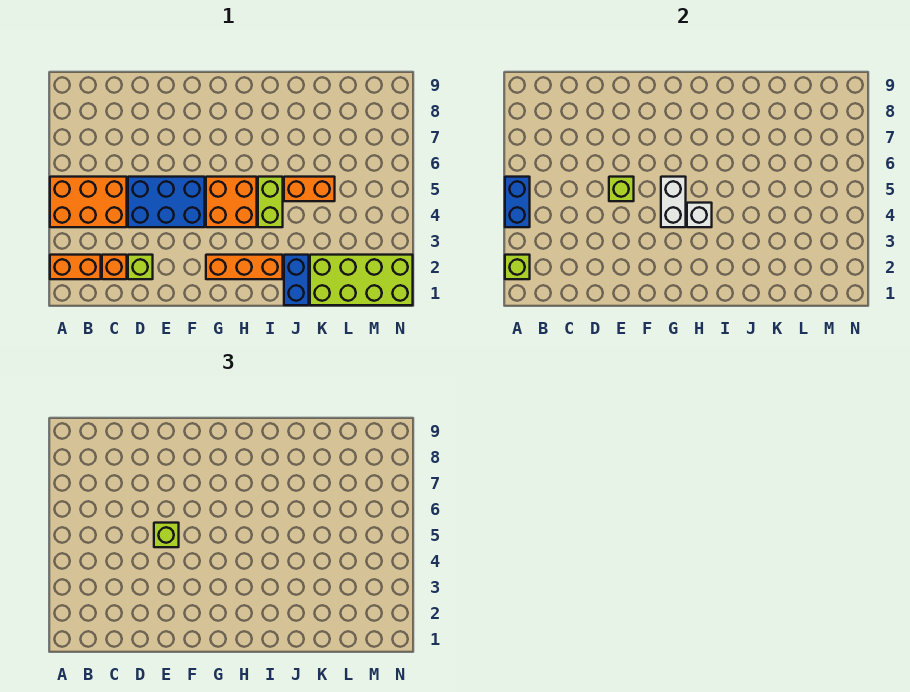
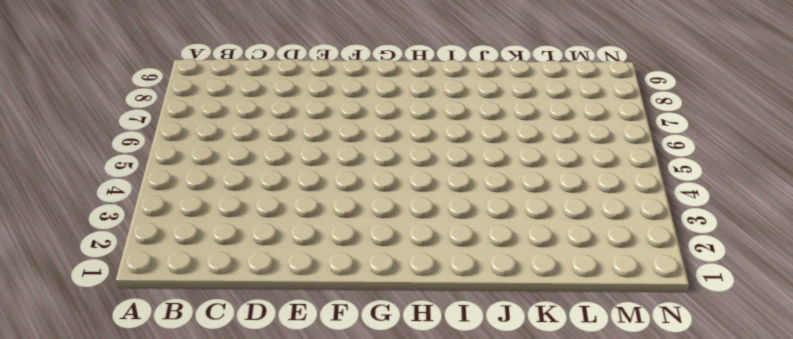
none -> orange brick A2:B2 level 1
none -> orange brick A4:C5 level 1
none -> orange brick C2 level 1

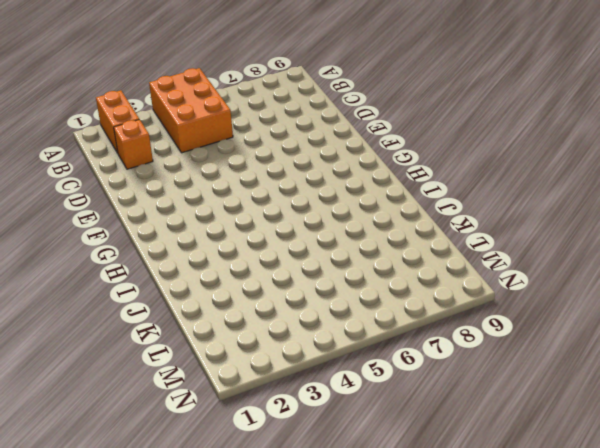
none -> lime brick D2 level 1
none -> blue brick D4:F5 level 1
none -> orange brick G2:I2 level 1

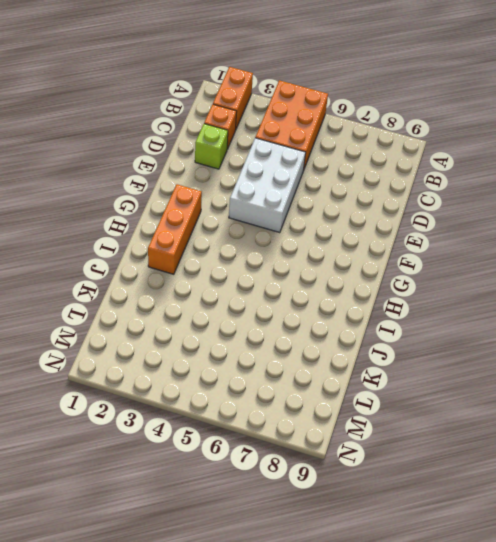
white brick D4:F5 level 1 -> blue brick D4:F5 level 1
none -> orange brick G4:H5 level 1
none -> lime brick I4:I5 level 1
none -> blue brick J1:J2 level 1

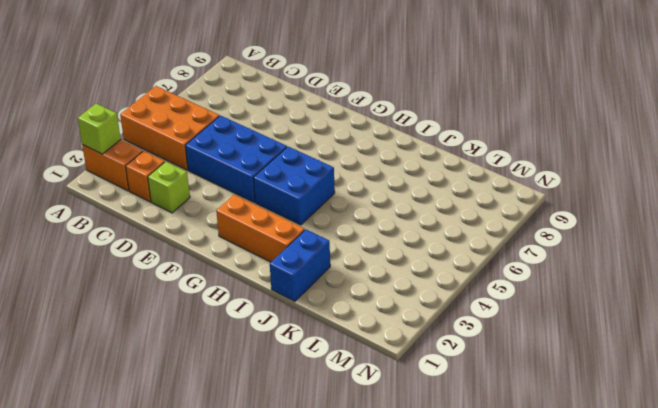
blue brick G4:H5 level 1 -> orange brick G4:H5 level 1
none -> lime brick I4:I5 level 1
none -> orange brick J5:K5 level 1
none -> lime brick K1:N2 level 1

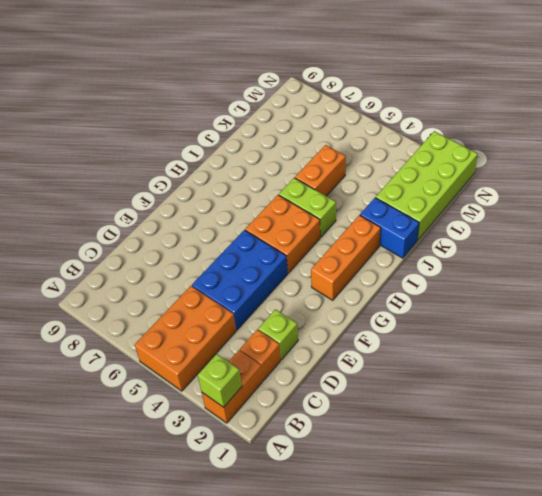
none -> blue brick A4:A5 level 2
none -> lime brick E5 level 2
none -> white brick G4:G5 level 2

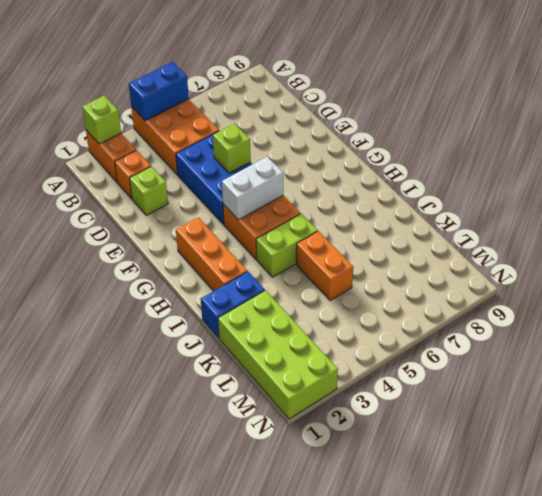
none -> white brick H4 level 2
none -> lime brick E5 level 3

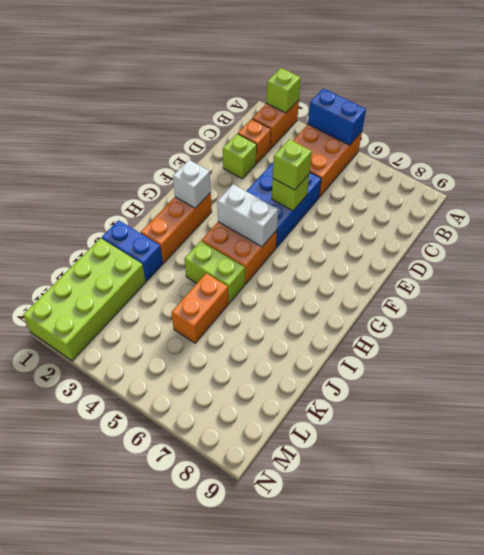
white brick G2 level 2 -> white brick H4 level 2

